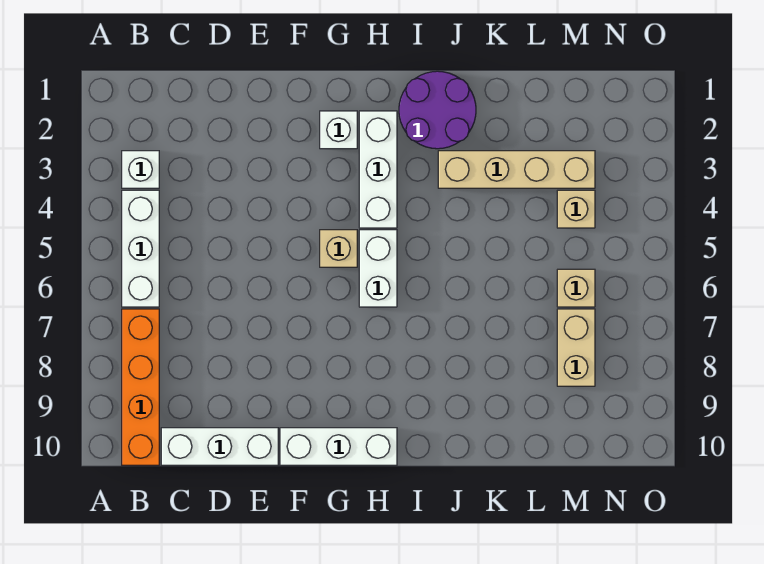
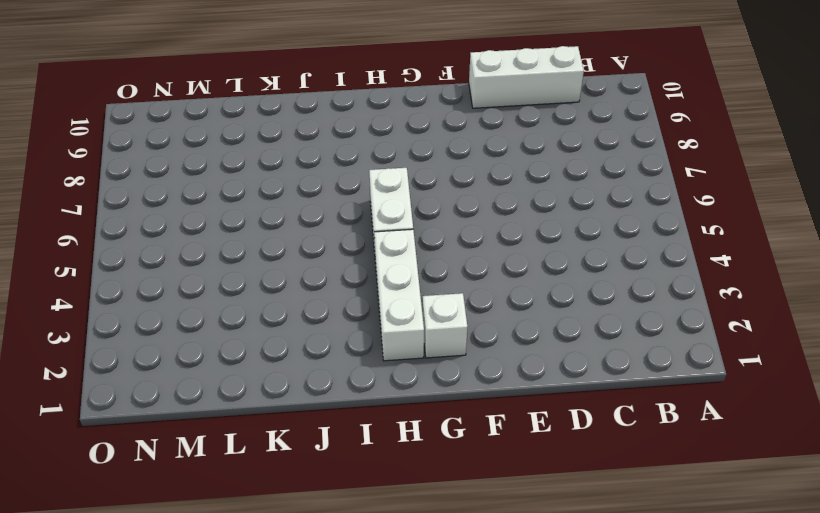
none -> white brick B3 level 1
none -> white brick B4:B6 level 1
none -> orange brick B7:B10 level 1

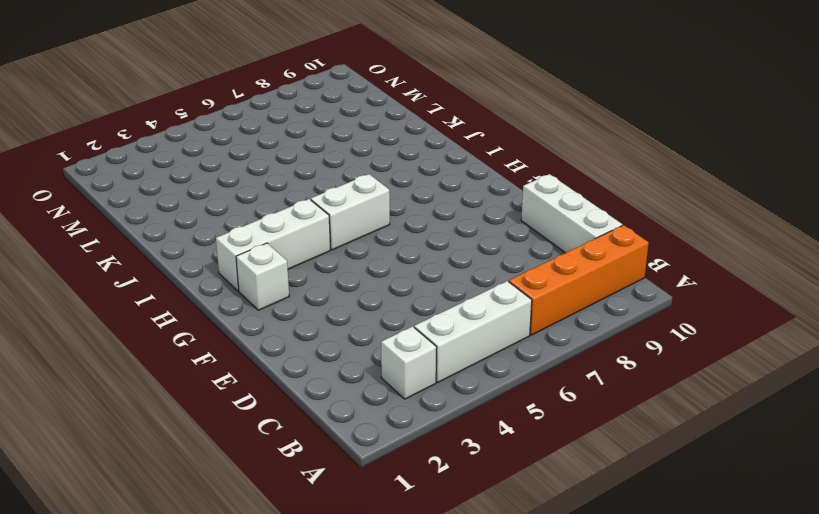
none -> white brick F10:H10 level 1
none -> tan brick G5 level 1
none -> purple round brick I1:J2 level 1

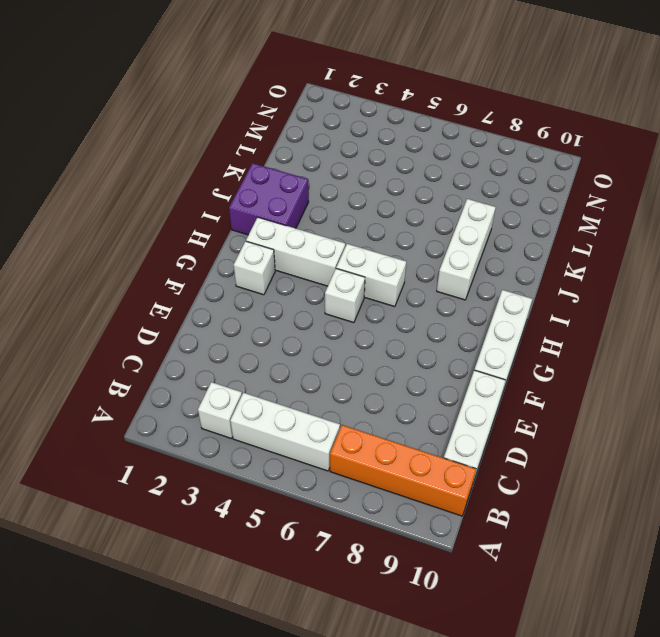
white brick G5 level 1 -> tan brick G5 level 1
purple brick I1:J2 level 1 -> purple round brick I1:J2 level 1
white brick I8:K8 level 1 -> none
none -> tan brick J3:M3 level 1
none -> tan brick M4 level 1
none -> tan brick M6 level 1

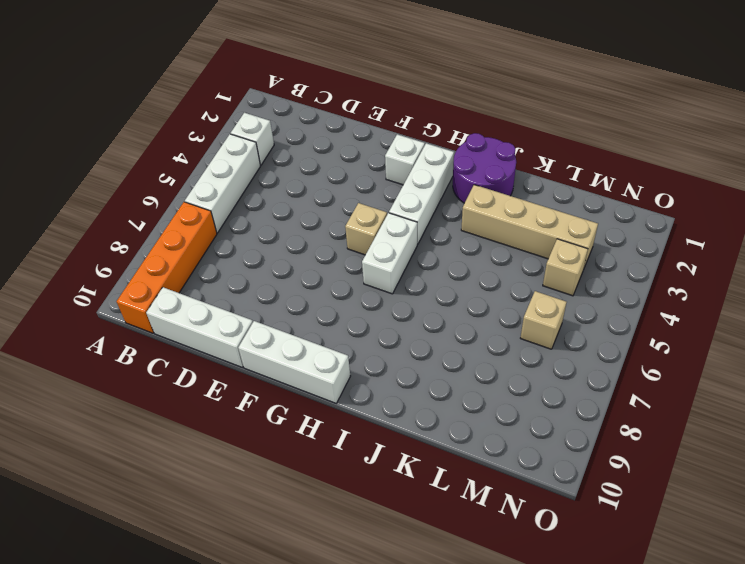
none -> tan brick M7:M8 level 1

